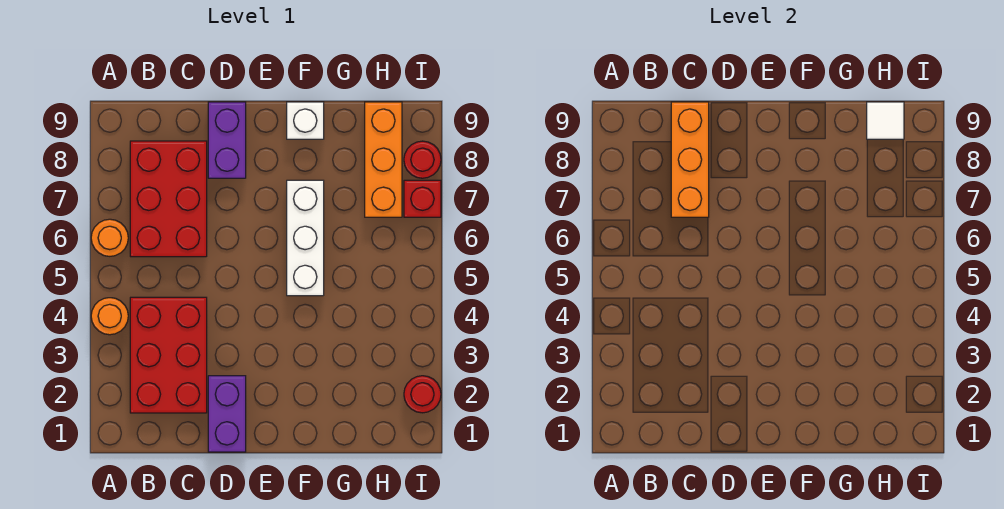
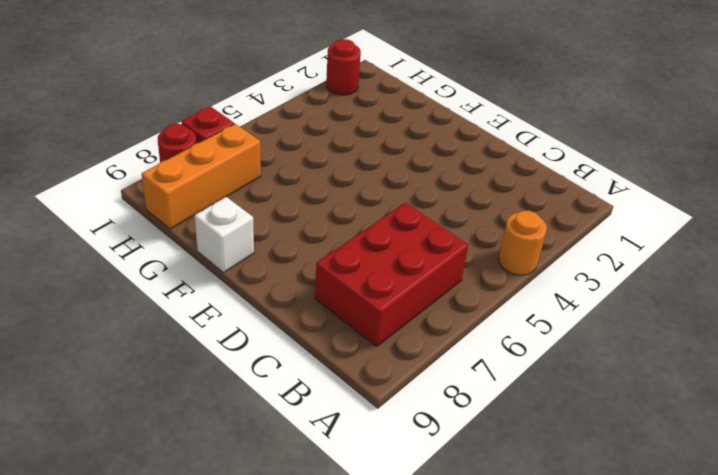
none -> orange round brick A6 level 1
none -> red brick B2:C4 level 1
none -> purple brick D1:D2 level 1

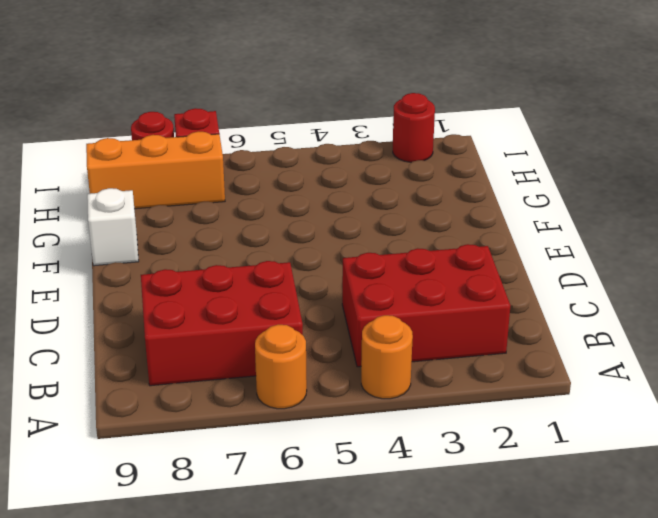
none -> purple brick D1:D2 level 1
none -> purple brick D8:D9 level 1
none -> white brick F5:F7 level 1

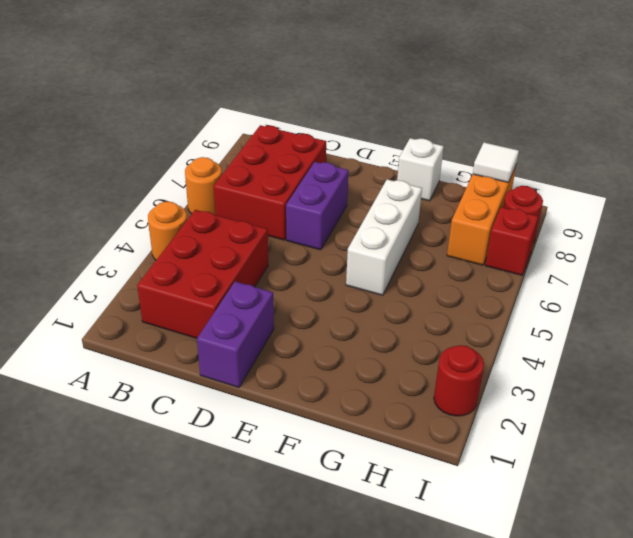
purple brick D6:D7 level 1 -> purple brick D8:D9 level 1
none -> orange brick C7:C9 level 2

